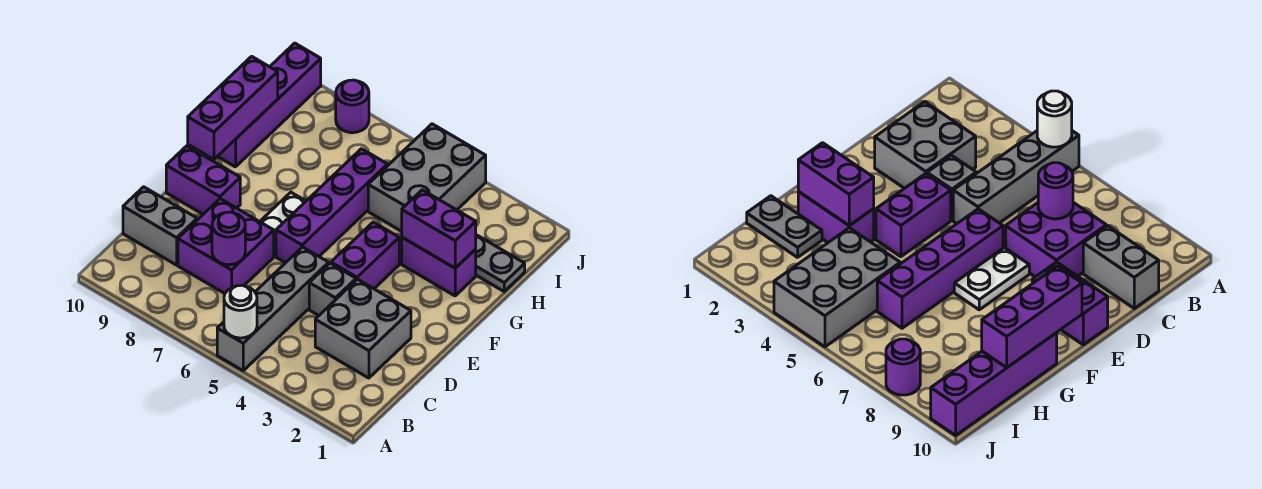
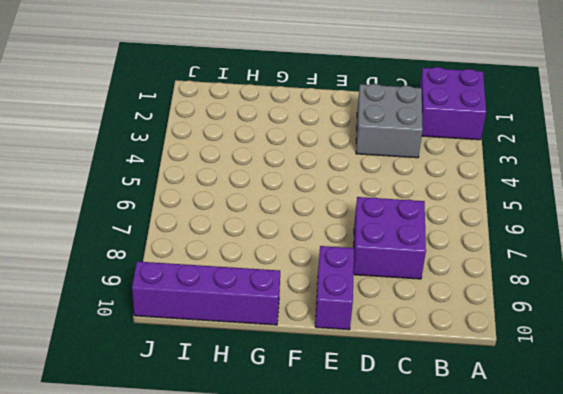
purple brick A1:B2 level 1 -> none
none -> grey brick A5:D5 level 1
none -> grey brick C9:C10 level 1
none -> grey brick D4 level 1

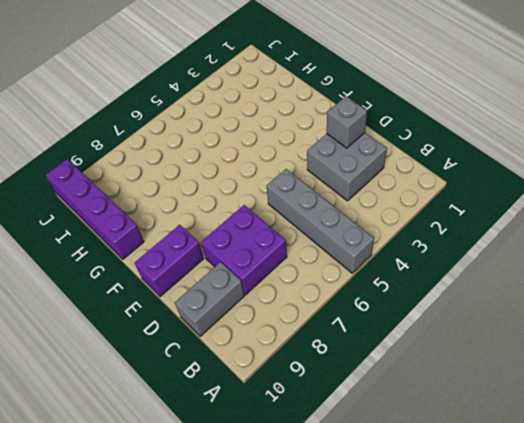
grey brick D2 level 2 -> grey brick D4 level 1
none -> purple brick E4:F4 level 1
none -> purple brick E6:H6 level 1
none -> white plate E7:F7 level 1

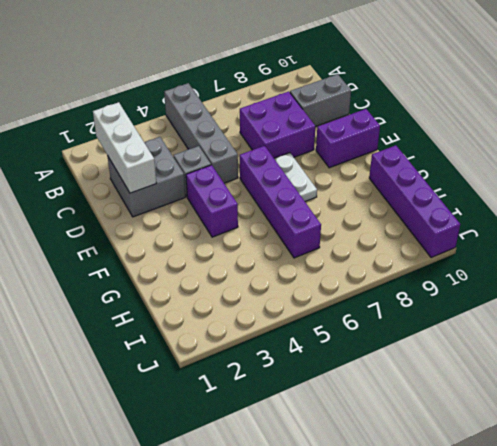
white brick B2:D2 level 2 -> none
none -> purple brick G2:G3 level 1
none -> grey plate H1:H2 level 1
none -> grey brick H4:J5 level 1

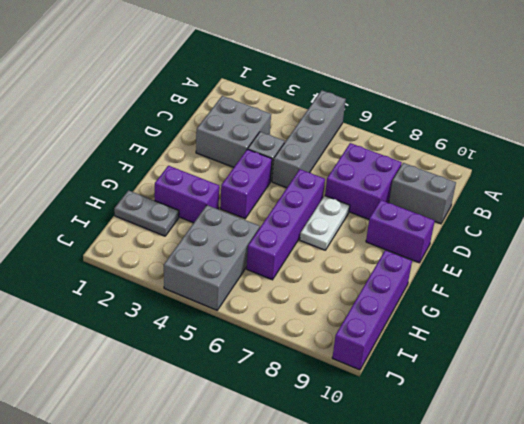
none -> purple round brick J8 level 1
none -> white round brick A5 level 2
none -> purple round brick C7 level 2

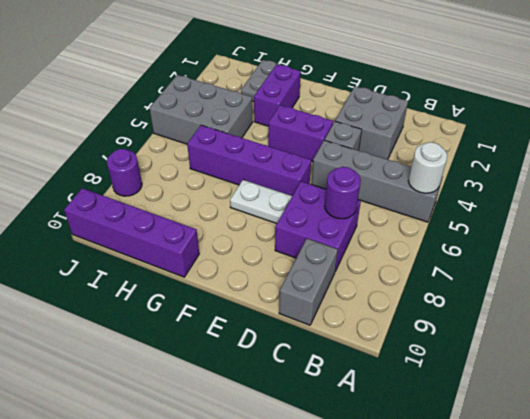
none -> purple brick E9:E10 level 1
none -> purple brick F10:H10 level 2
none -> purple brick G2:G3 level 2

